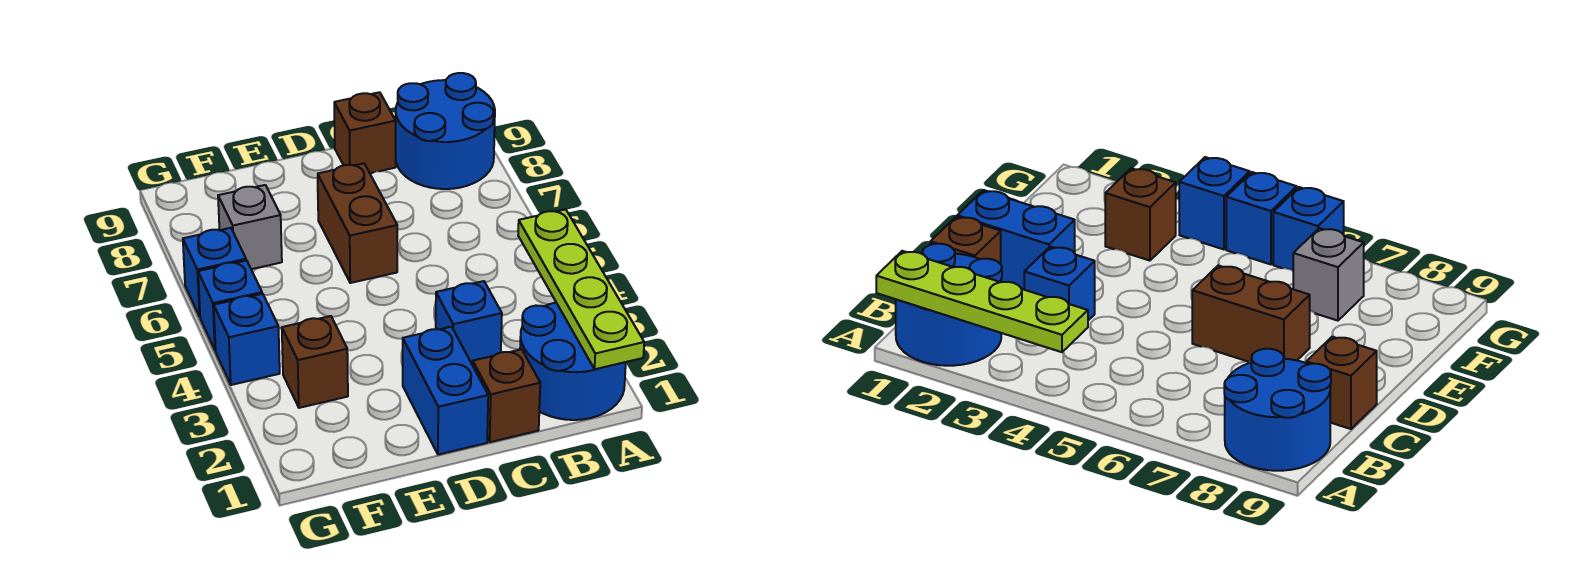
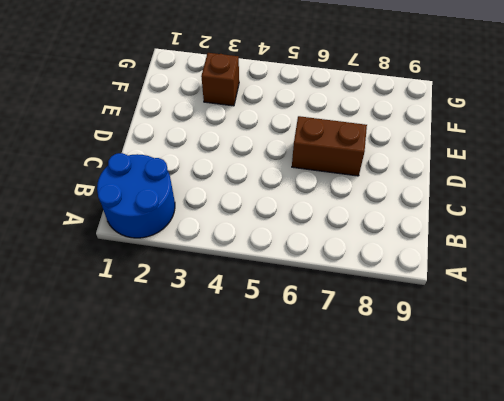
none -> blue round brick A8:B9 level 1
none -> brown brick C1 level 1
none -> blue brick C3 level 1

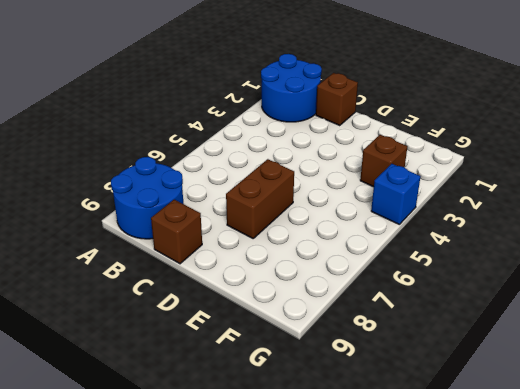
none -> blue brick C3 level 1
none -> blue brick D1:D2 level 1
none -> grey brick F7 level 1

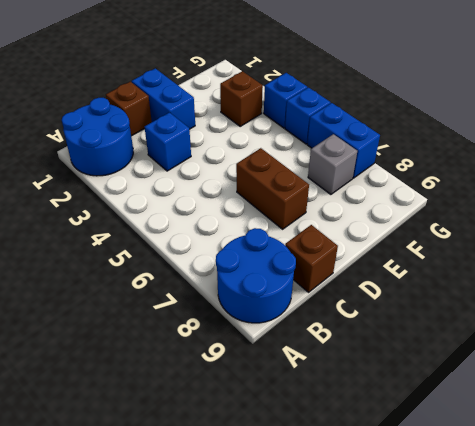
blue brick G6:G7 level 1 -> blue brick G6 level 1
none -> lime plate A1:A4 level 2

